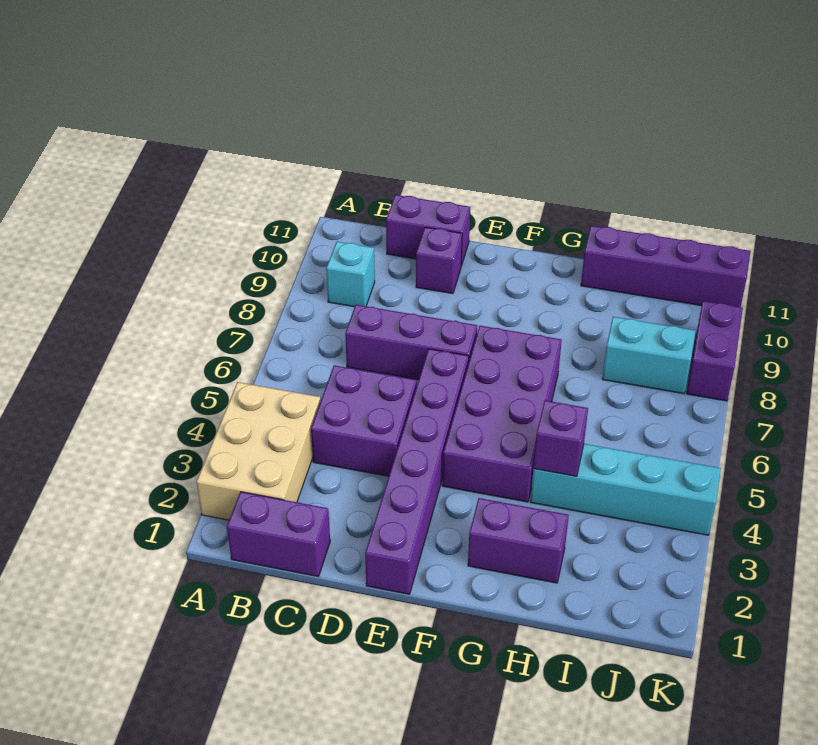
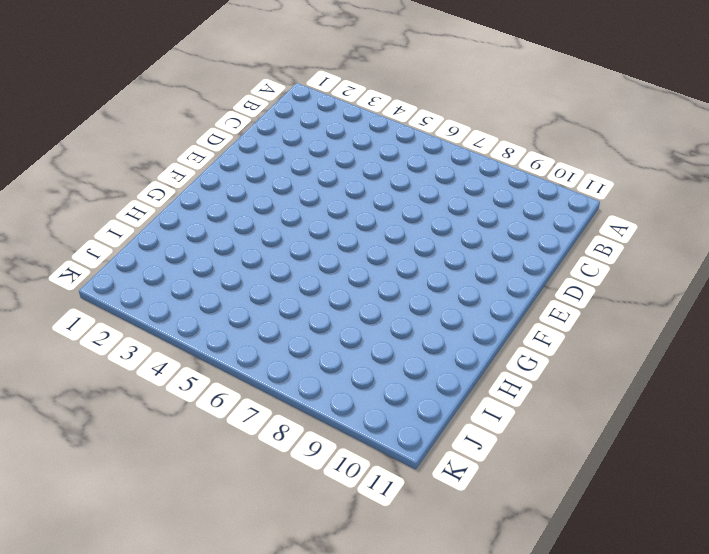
none -> tan brick A2:B4 level 1
none -> purple brick B1:C1 level 1
none -> cyan brick B9 level 1

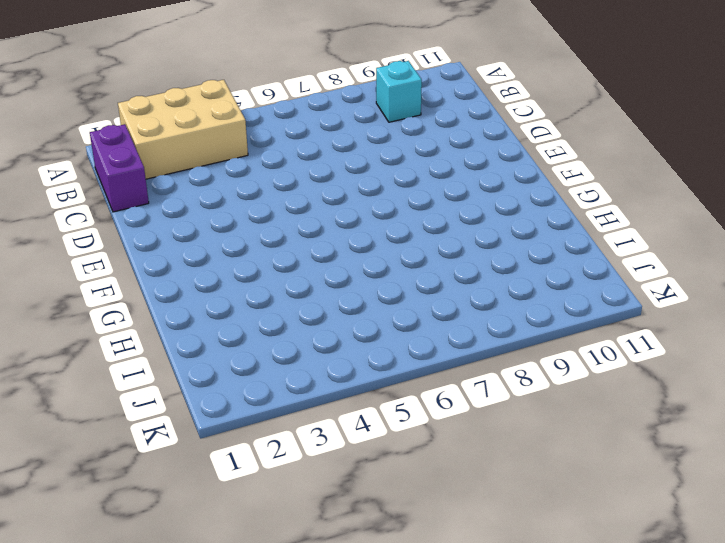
none -> purple brick C4:D5 level 1
none -> purple brick C7:E7 level 1
none -> purple brick C11:D11 level 1

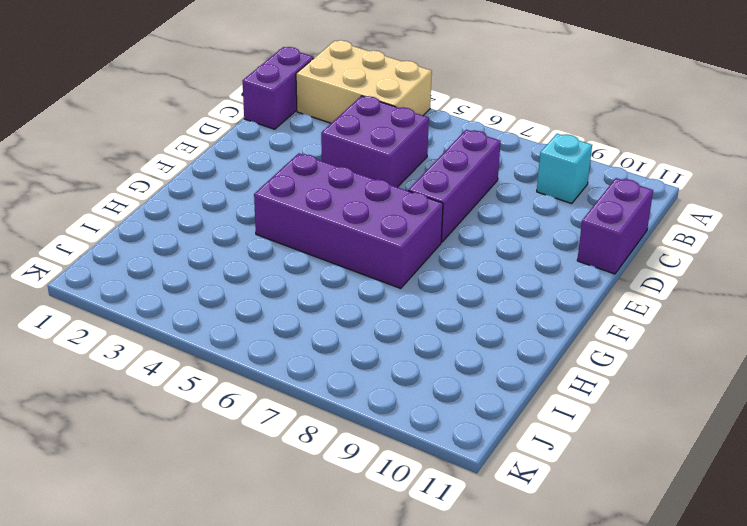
none -> purple brick D10 level 1
none -> purple brick E1:E6 level 1
none -> purple brick G2:H2 level 1

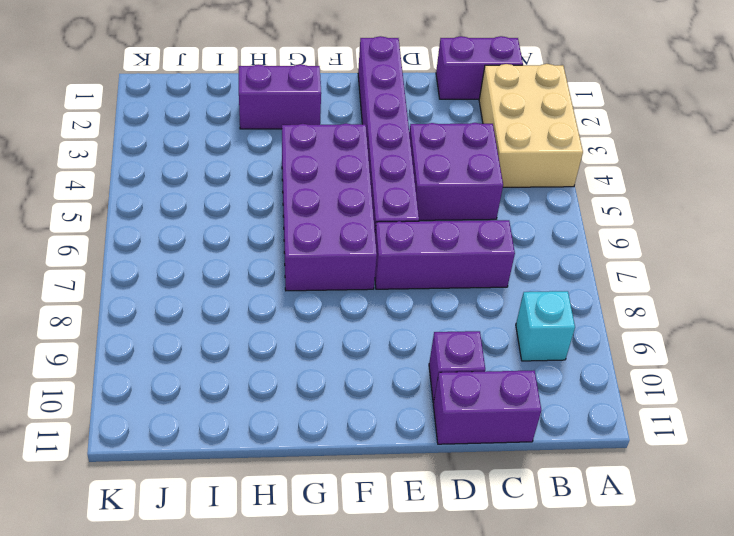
none -> cyan brick H4:K4 level 1
none -> purple brick H11:K11 level 1
none -> cyan brick I8:J8 level 1

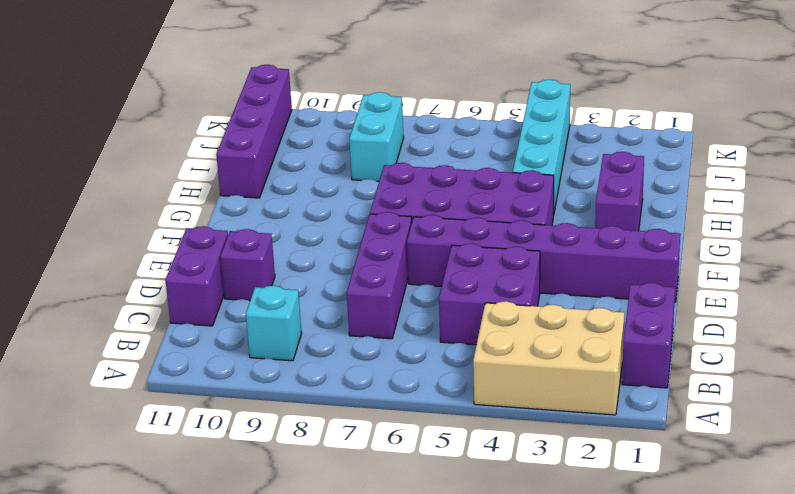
none -> purple brick K8:K9 level 1
none -> purple brick H4 level 2

